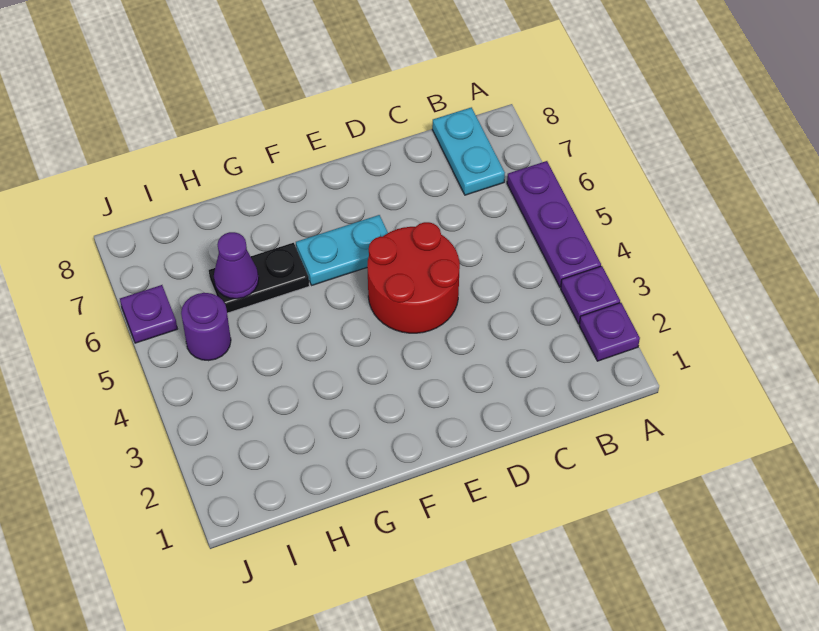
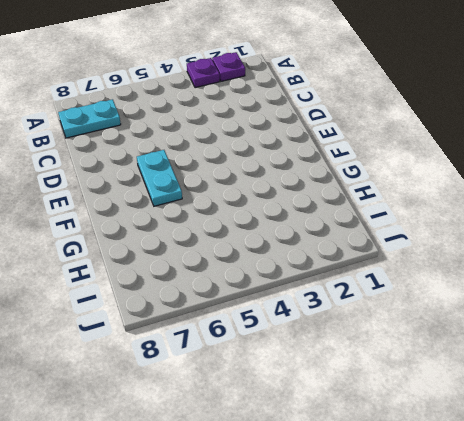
none -> purple plate A4:A6 level 1
none -> red round brick D4:E5 level 1

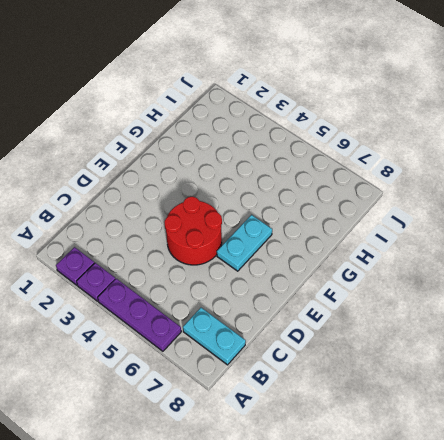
none -> black plate G6:H6 level 1
none -> purple round brick I5 level 1

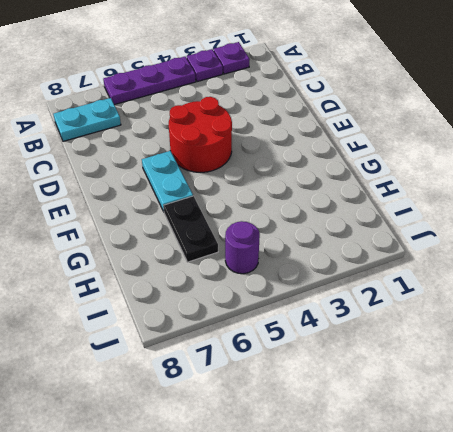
none -> purple plate J6 level 1
none -> purple cone H6 level 2

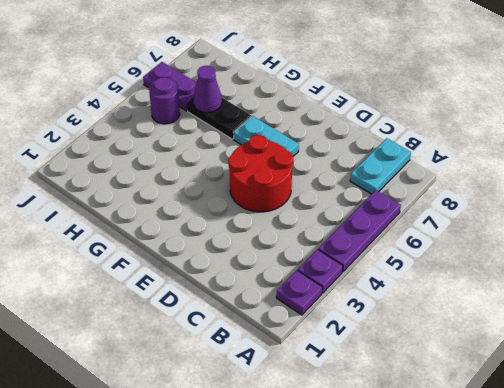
purple plate I6:J6 level 1 -> purple plate J6 level 1

